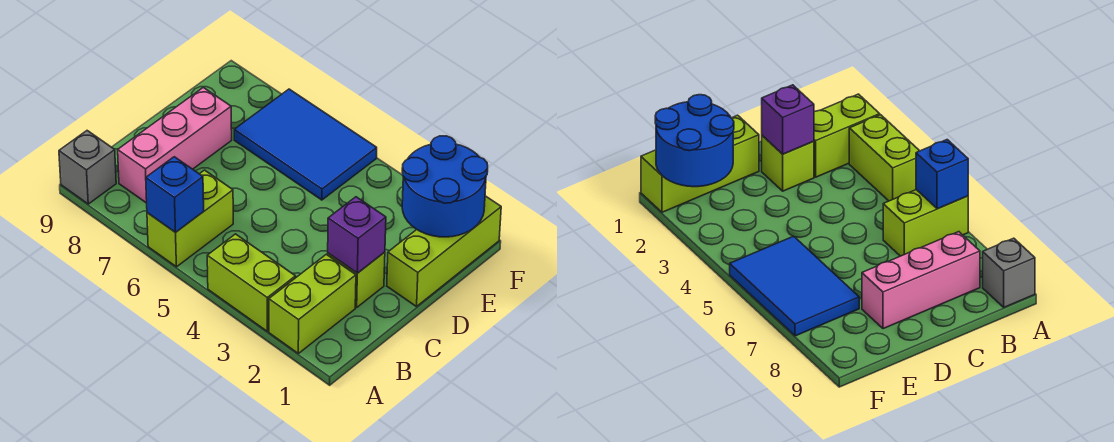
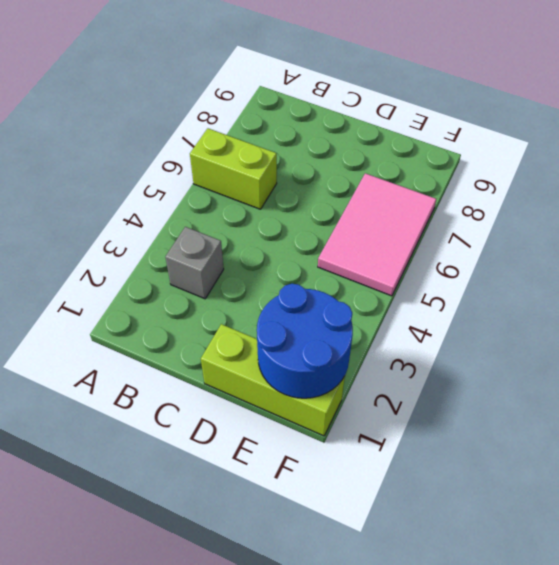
grey brick B3 level 1 -> grey brick A9 level 1
pink tile E5:F7 level 1 -> blue tile E5:F7 level 1
none -> lime brick A2:B2 level 1
none -> lime brick A3:A4 level 1

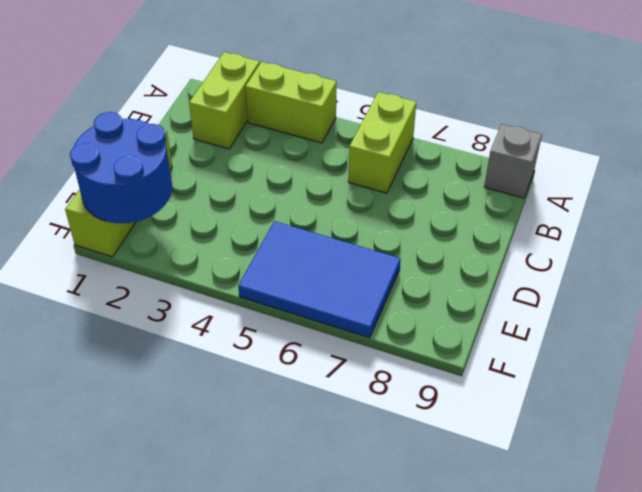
none -> pink brick B8:D8 level 1
none -> lime brick C2 level 1

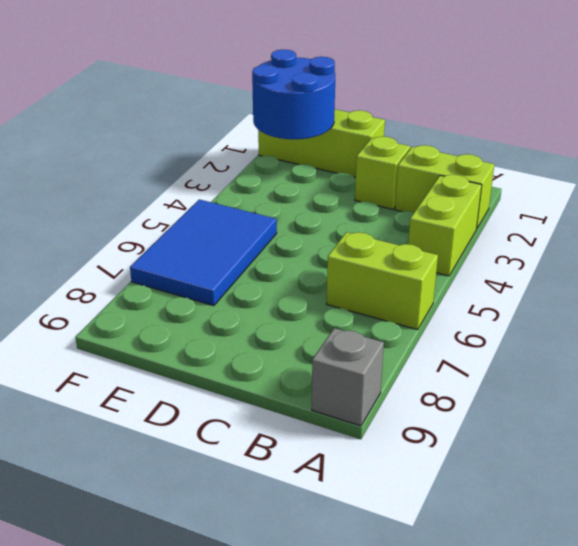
none -> pink brick B8:D8 level 1
none -> blue brick A6 level 2

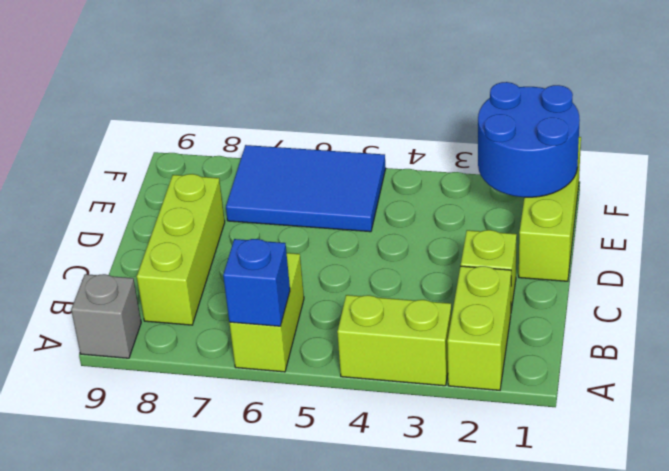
lime brick B8:D8 level 1 -> pink brick B8:D8 level 1
none -> purple brick C2 level 2

